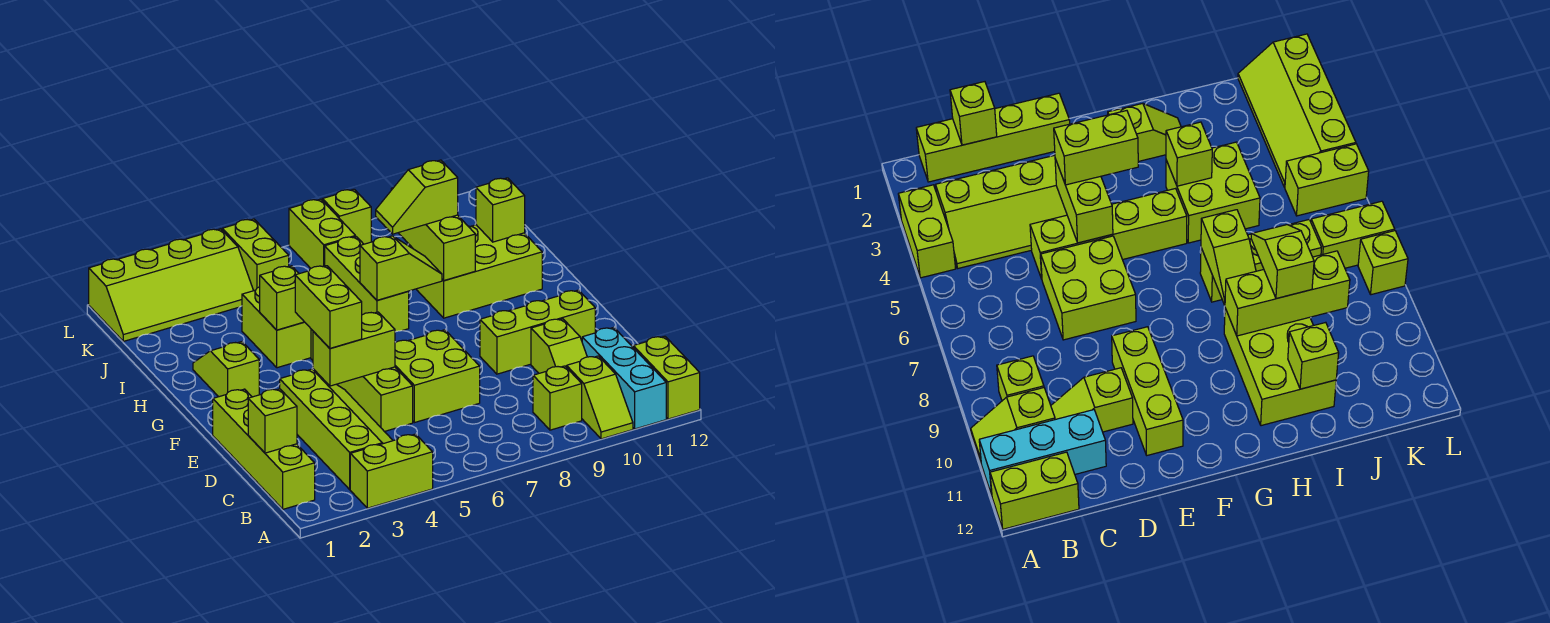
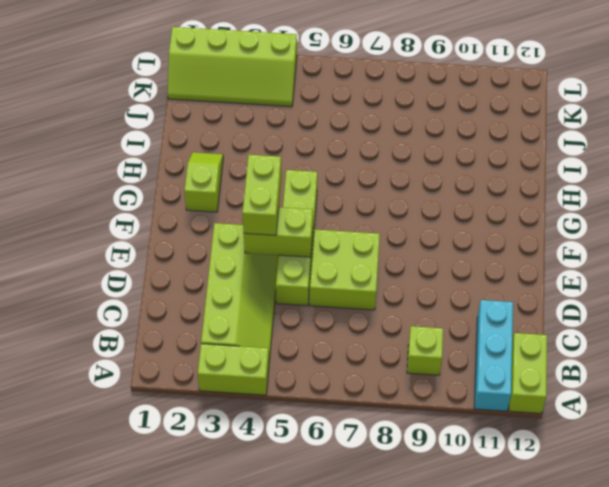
none -> lime slope A10:B10 level 1 top B
none -> lime brick B1:E1 level 1
none -> lime slope C10:D10 level 1 top D

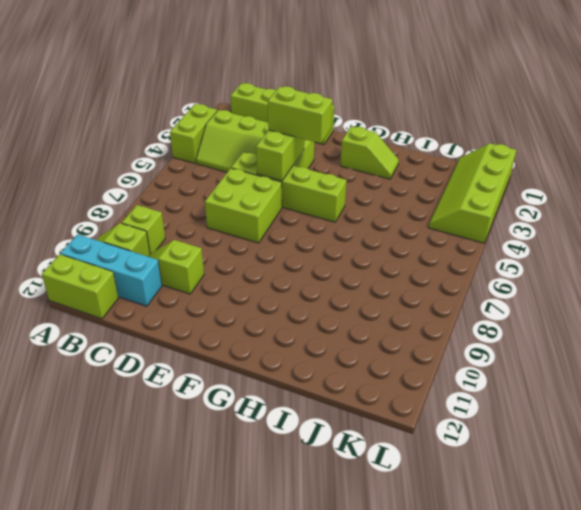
none -> lime brick E9:E11 level 1
none -> lime brick H4:I5 level 1
none -> lime brick H7:J7 level 1

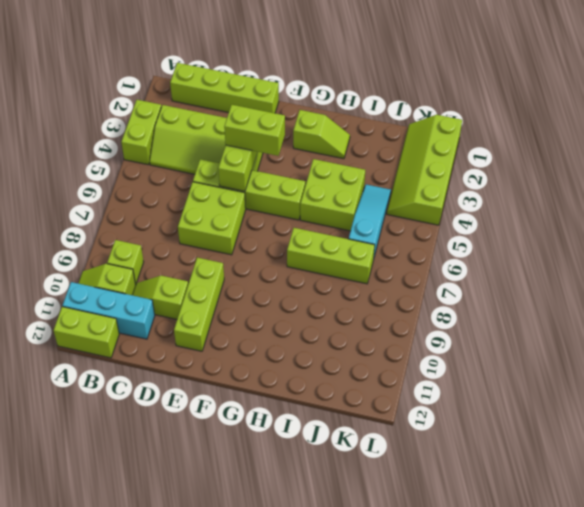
cyan slope J4:J6 level 1 top 6 -> none
none -> lime brick H9:I11 level 1
none -> lime brick K5:L5 level 1
none -> lime brick K7:L7 level 1

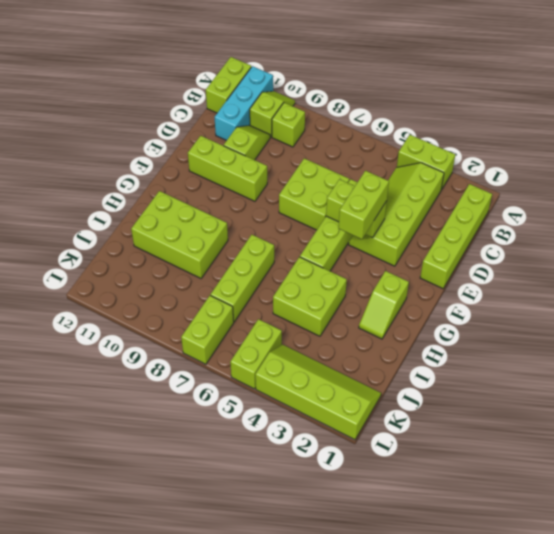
none -> lime brick L8 level 1
none -> lime brick C1 level 2
none -> lime brick H4 level 2

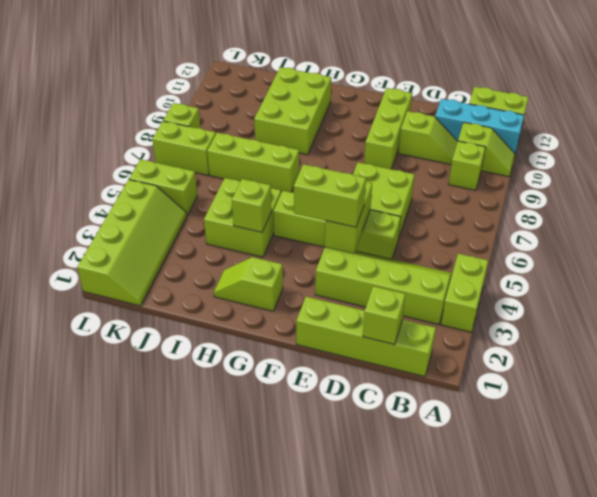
none -> lime slope H7:H8 level 2 top 7
none -> lime brick H9:J9 level 2
none -> lime brick I11 level 2

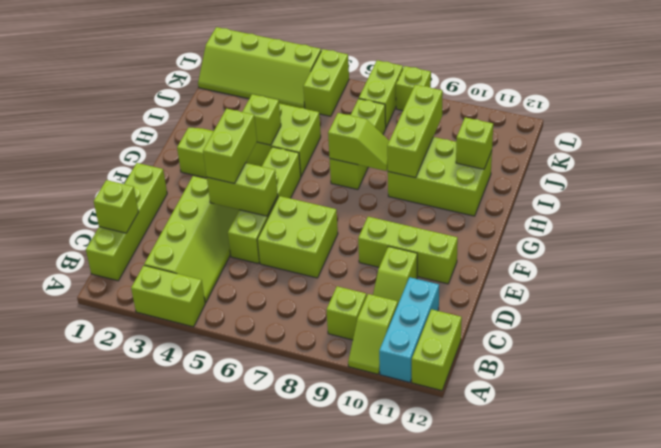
none -> lime slope I8:I9 level 3 top 9

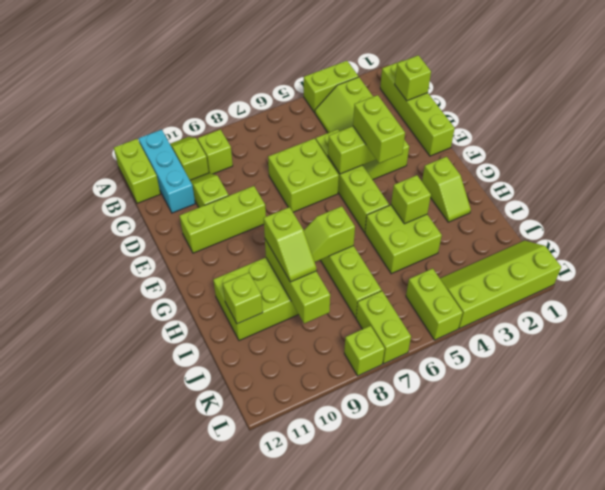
lime slope H9:I9 level 3 top H -> lime slope I8:I9 level 3 top 9

